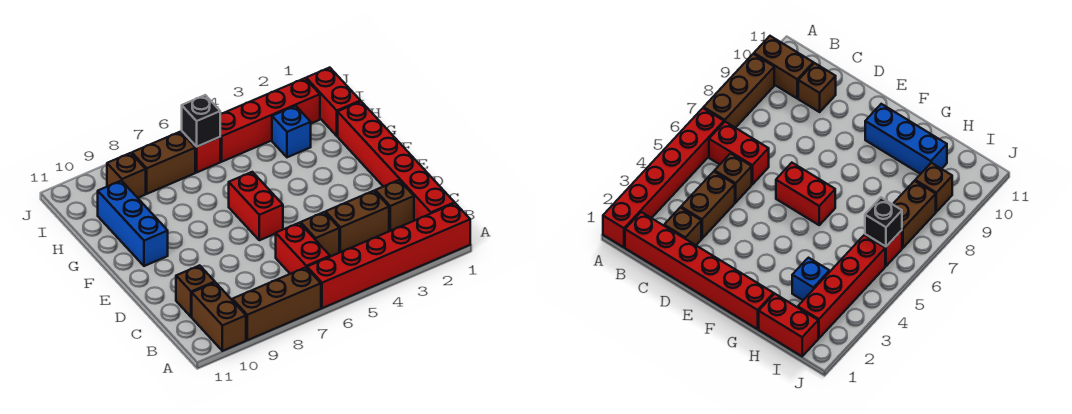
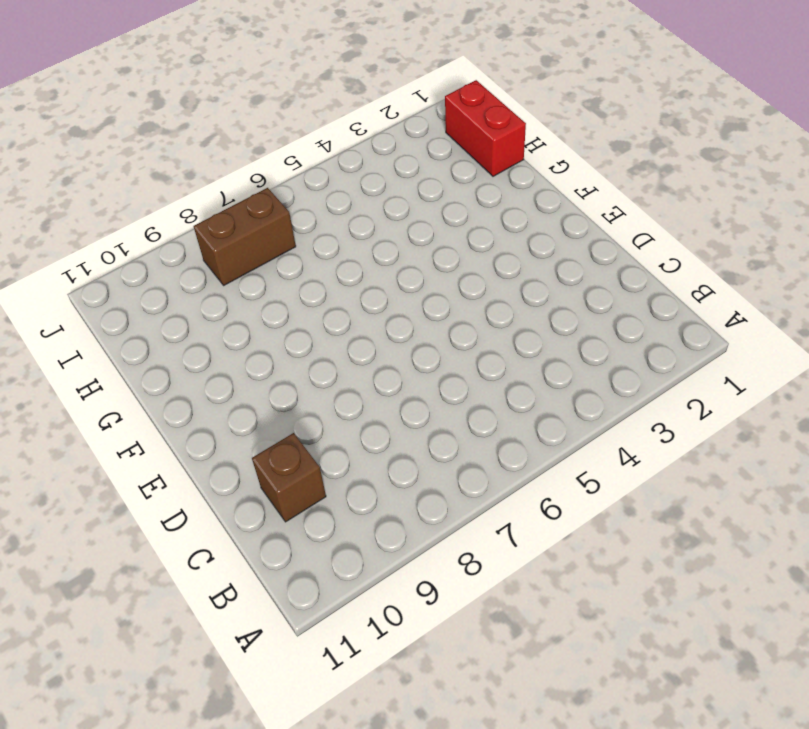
none -> red brick A1:A6 level 1
none -> brown brick A7:A9 level 1
none -> brown brick A10:B10 level 1

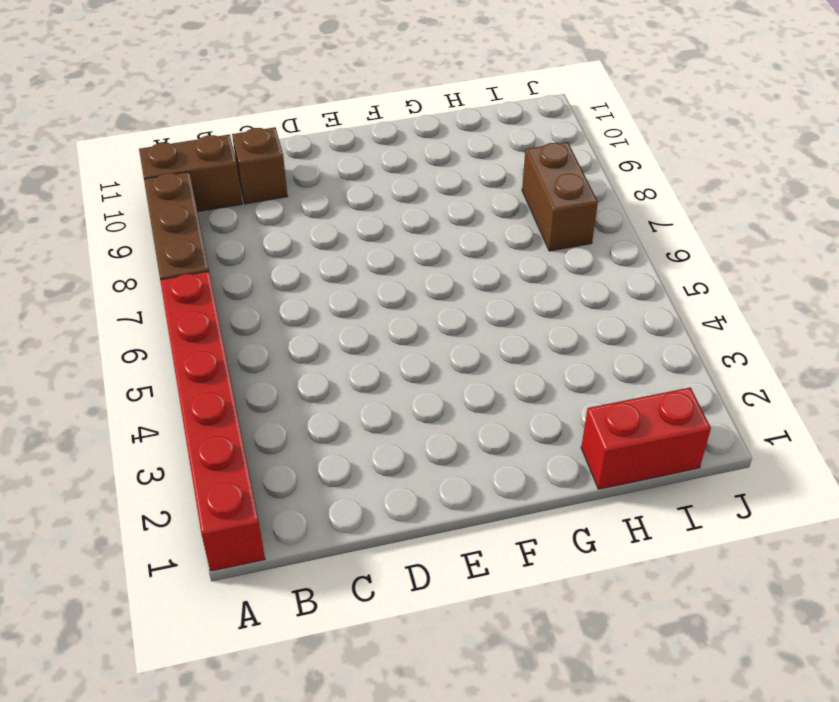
none -> red brick B1:G1 level 1
none -> red brick B6:C6 level 1
none -> brown brick C2 level 1

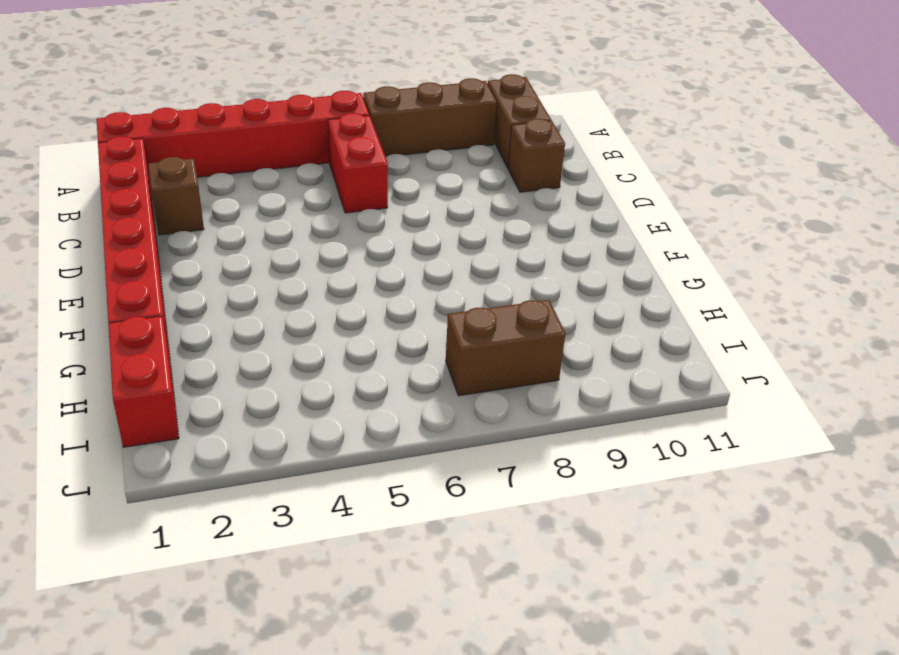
none -> brown brick C3:C4 level 1
none -> brown brick C5 level 1
none -> red brick E6:F6 level 1

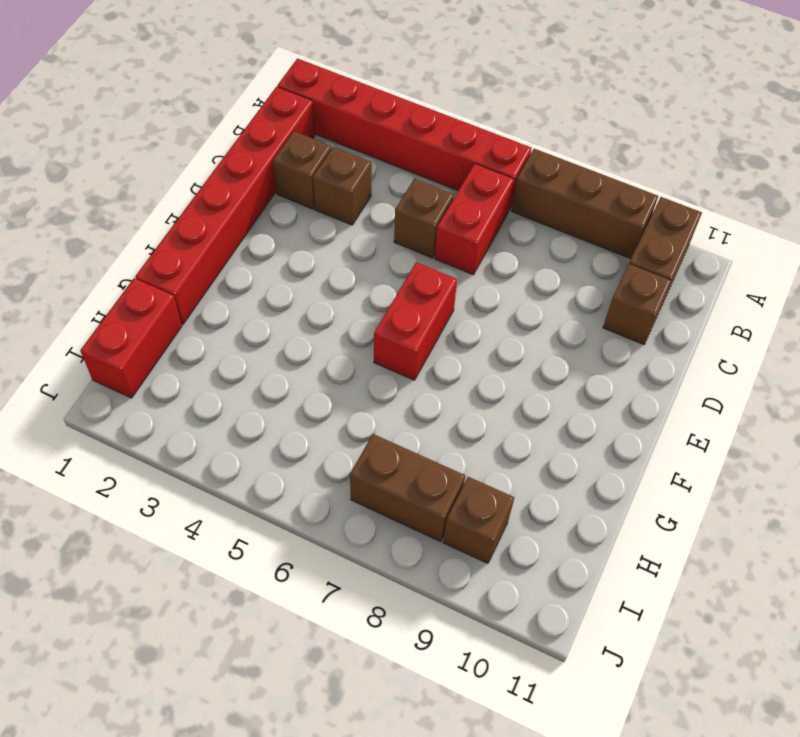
brown brick C3 level 1 -> brown brick C3:C4 level 1
none -> blue brick F10:H10 level 1
none -> blue brick H3 level 1
none -> red brick I2:I5 level 1

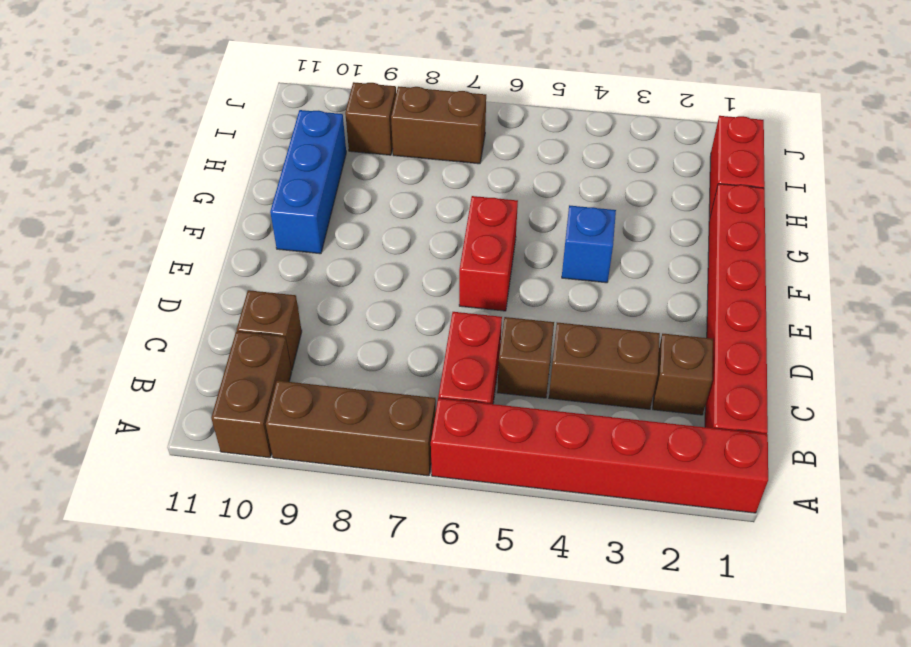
blue brick F4 level 1 -> blue brick H3 level 1
none -> red brick I2:I5 level 1
none -> red brick I6 level 1
none -> black brick I6 level 2

